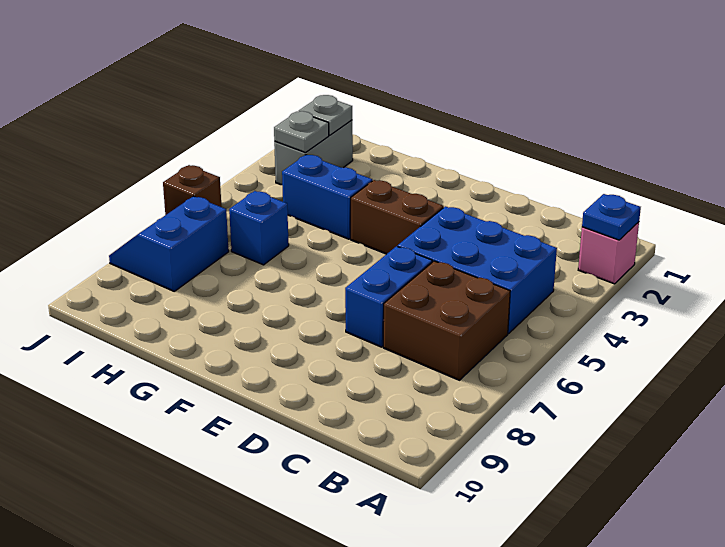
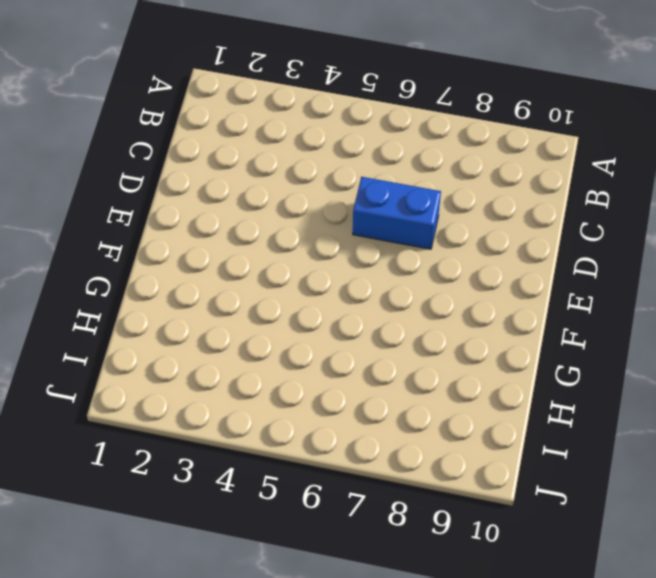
none -> pink brick A2 level 1
none -> blue brick B4:D5 level 1
none -> brown brick B6:C7 level 1

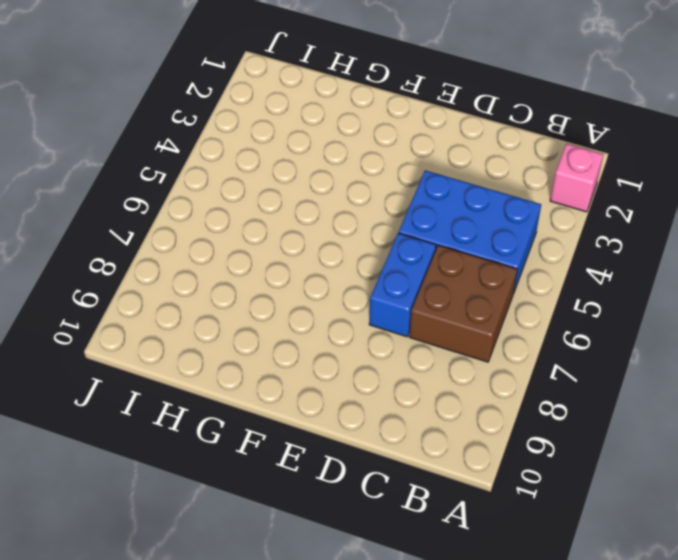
none -> brown brick E4:F4 level 1
none -> blue brick G4:H4 level 1
none -> blue brick H6 level 1

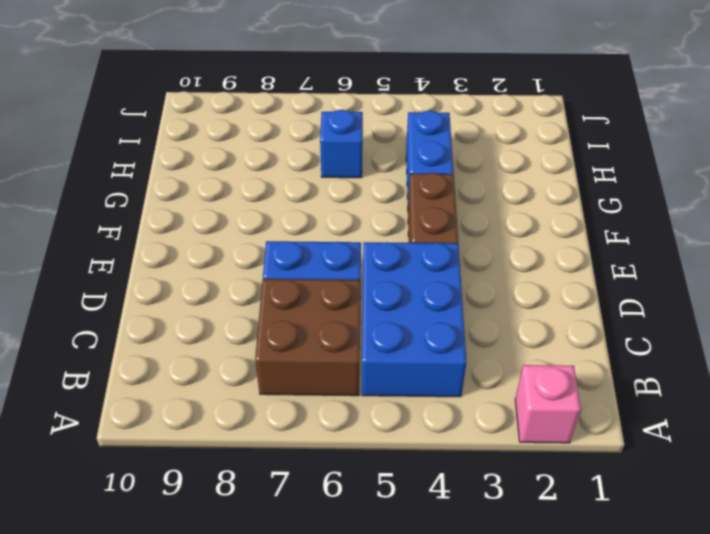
none -> grey brick I2:I3 level 1
none -> blue slope I7:J8 level 1 top I
none -> brown brick J6 level 1

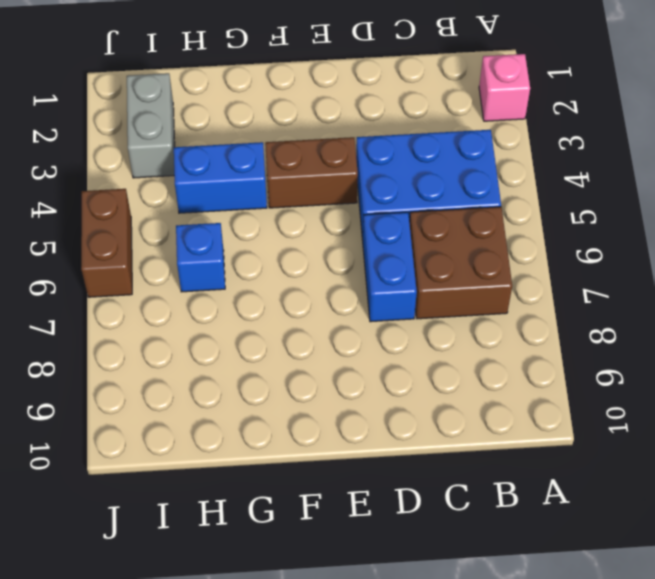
brown brick J5:J6 level 1 -> brown brick J6 level 1
none -> blue slope I7:J8 level 1 top I
none -> blue plate A2 level 2
none -> grey plate I2 level 2

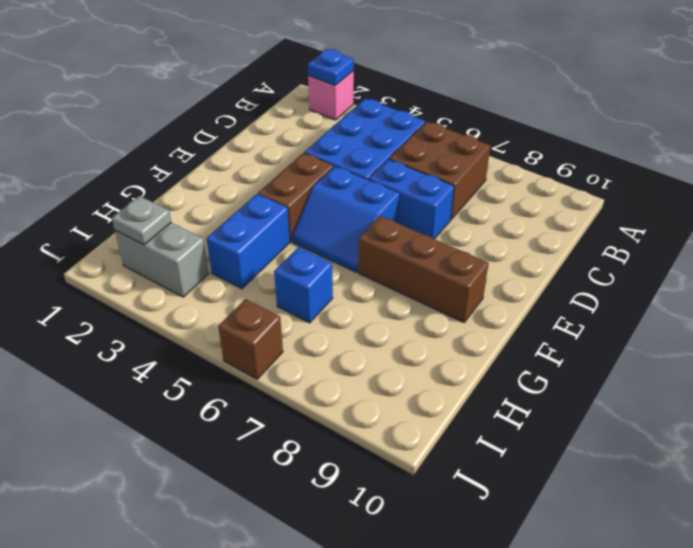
blue slope E5:F6 level 1 top E -> blue slope I7:J8 level 1 top I
brown brick F7:F9 level 1 -> none
none -> grey plate I3 level 2

